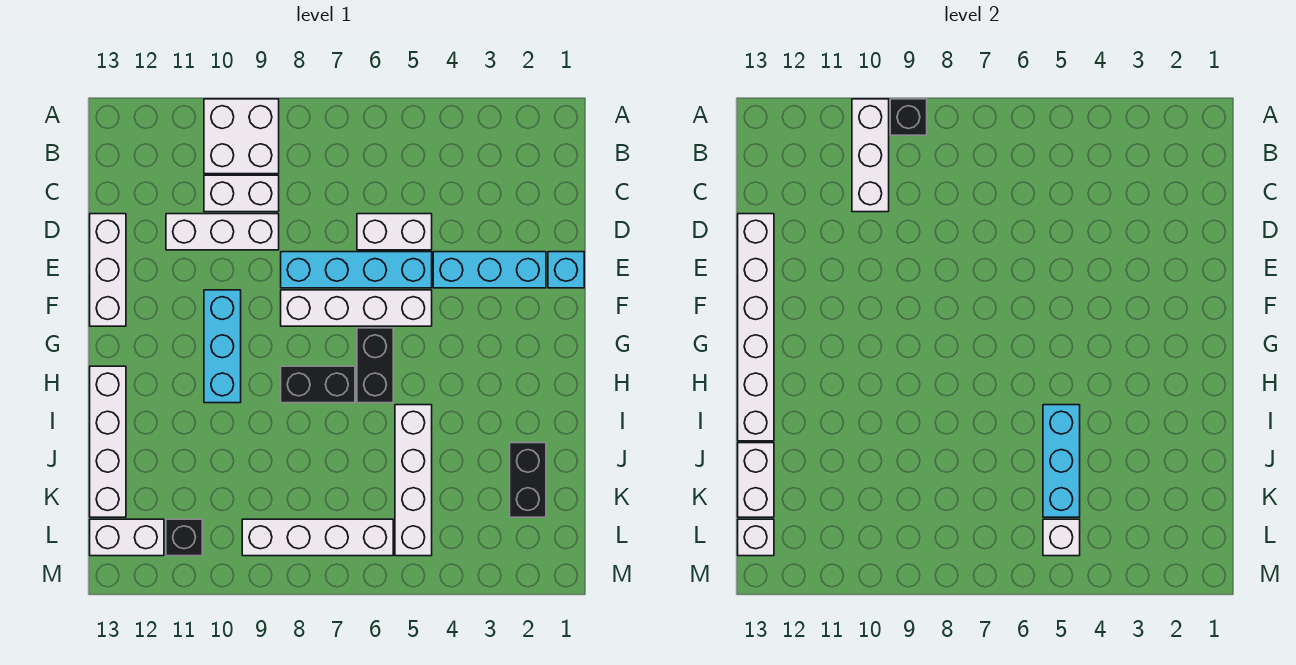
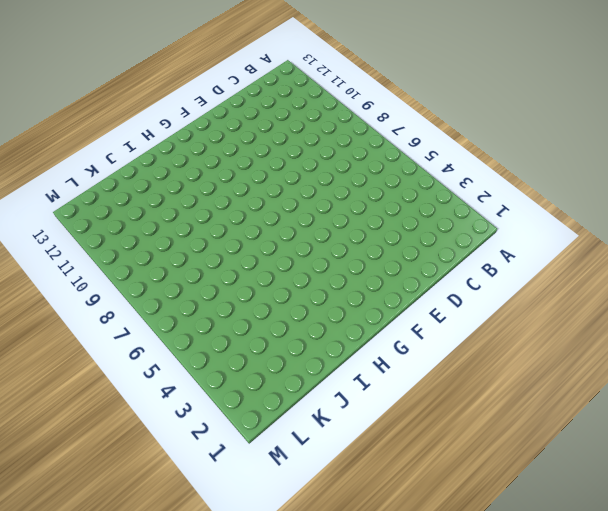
none -> white brick A9:B10 level 1
none -> white brick C9:C10 level 1
none -> white brick D5:D6 level 1

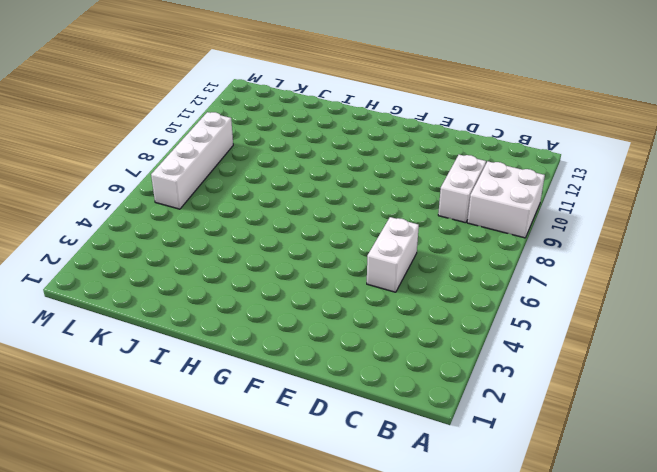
none -> white brick D9:D11 level 1
none -> white brick D13:F13 level 1
none -> cyan brick E1 level 1

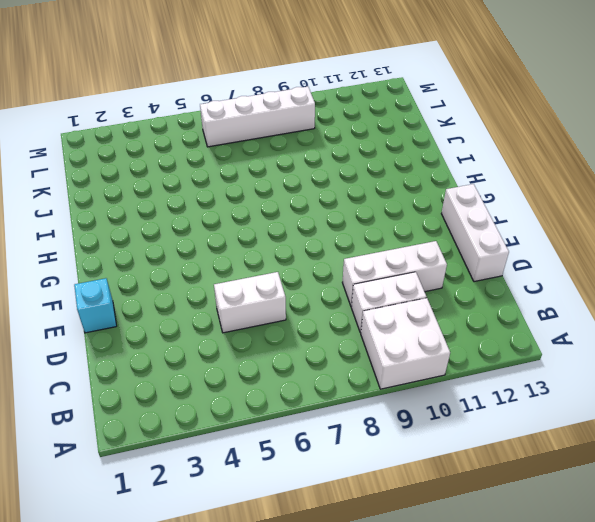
none -> cyan brick E2:E4 level 1
none -> cyan brick E5:E8 level 1
none -> white brick F5:F8 level 1

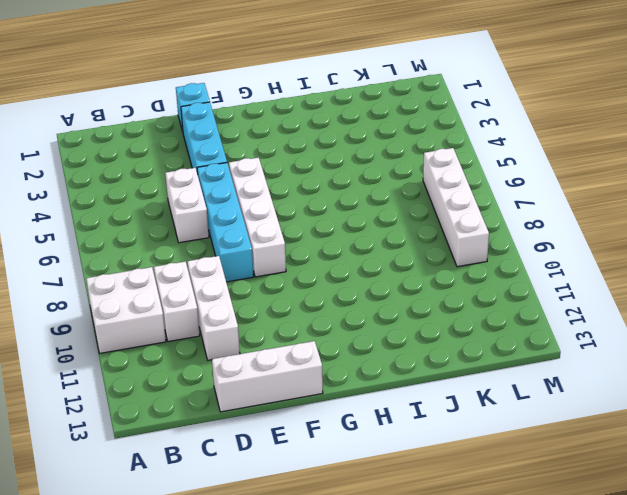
none -> cyan brick F10:H10 level 1
none -> black brick G6:H6 level 1
none -> black brick H7:H8 level 1

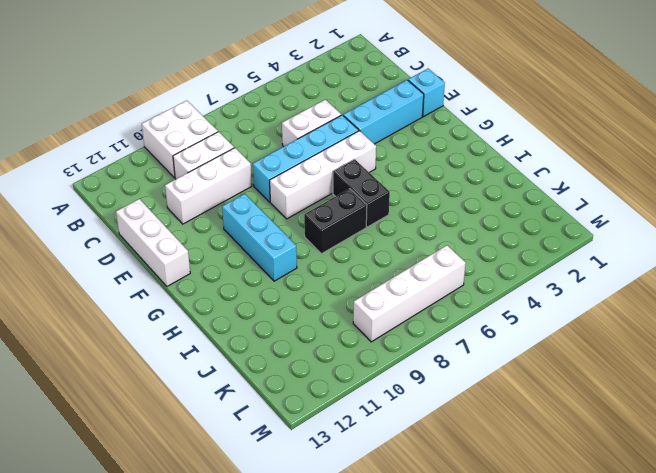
none -> white brick H13:K13 level 1
none -> white brick I5:L5 level 1
none -> black brick J2:K2 level 1

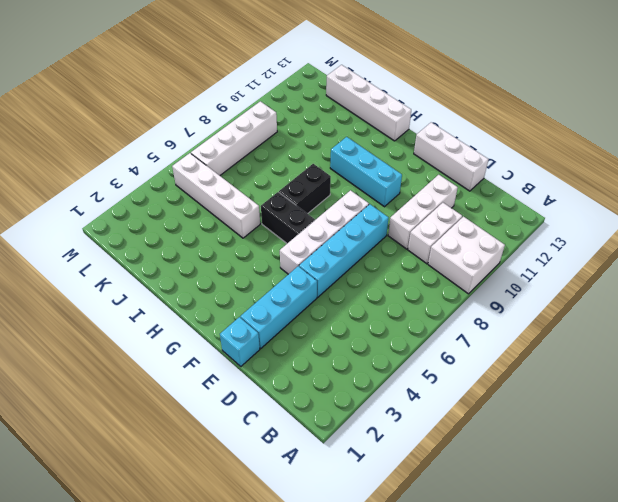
none -> white brick D5:D6 level 1
none -> black brick J2:K2 level 1
none -> black brick L11 level 1

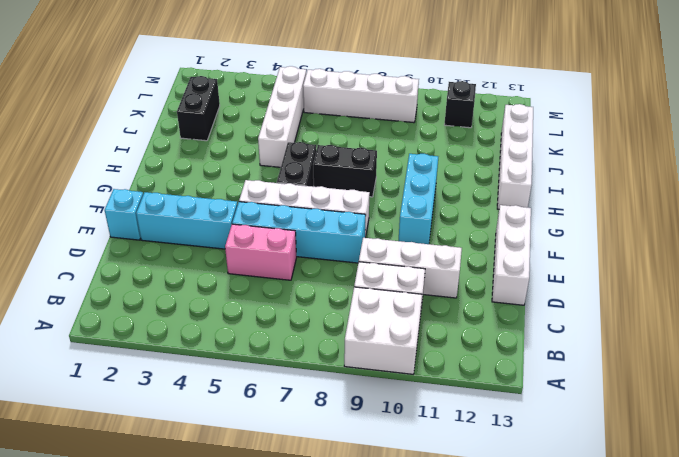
pink brick D5:D6 level 1 -> white brick D5:D6 level 1
none -> white brick L12:L13 level 1
none -> black brick A9 level 2
none -> white brick A10:C10 level 2

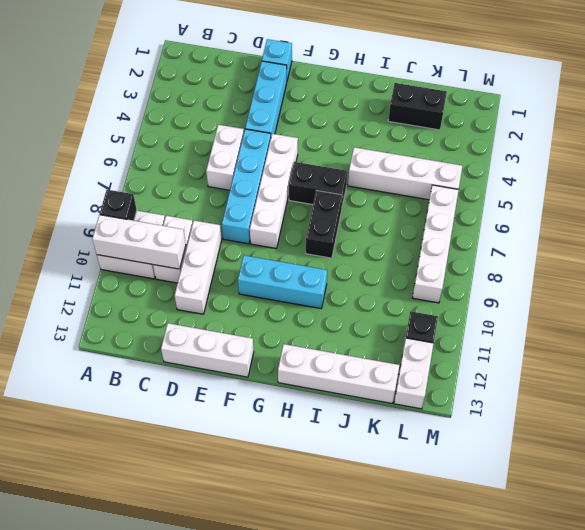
none -> white brick D13:I13 level 2
none -> cyan brick I5:K5 level 2
none -> white brick J13:K13 level 2

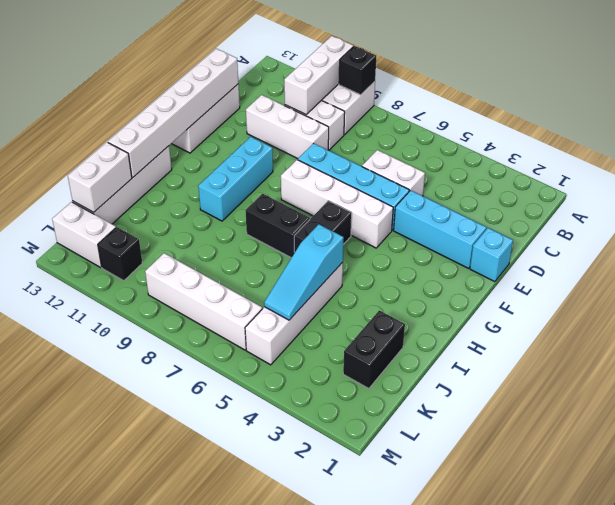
cyan slope I5:K5 level 2 top I -> cyan brick I5:K5 level 2
none -> white brick L5 level 2
none -> white brick L13 level 2

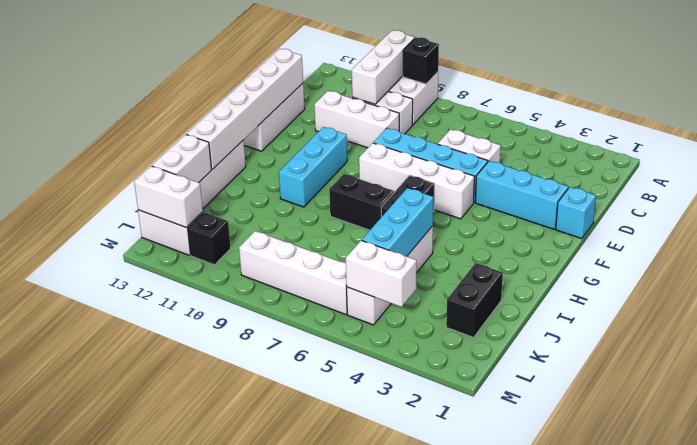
white brick L4:L5 level 2 -> white brick L5 level 2
white brick L12:L13 level 2 -> white brick L13 level 2

